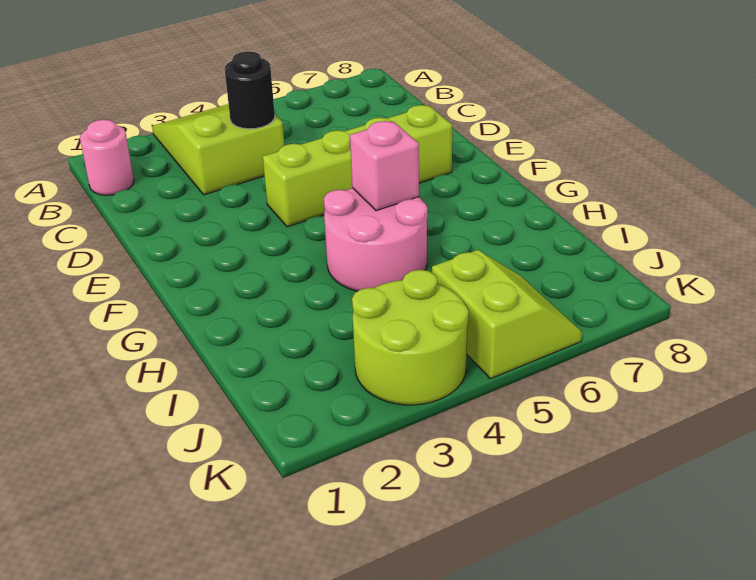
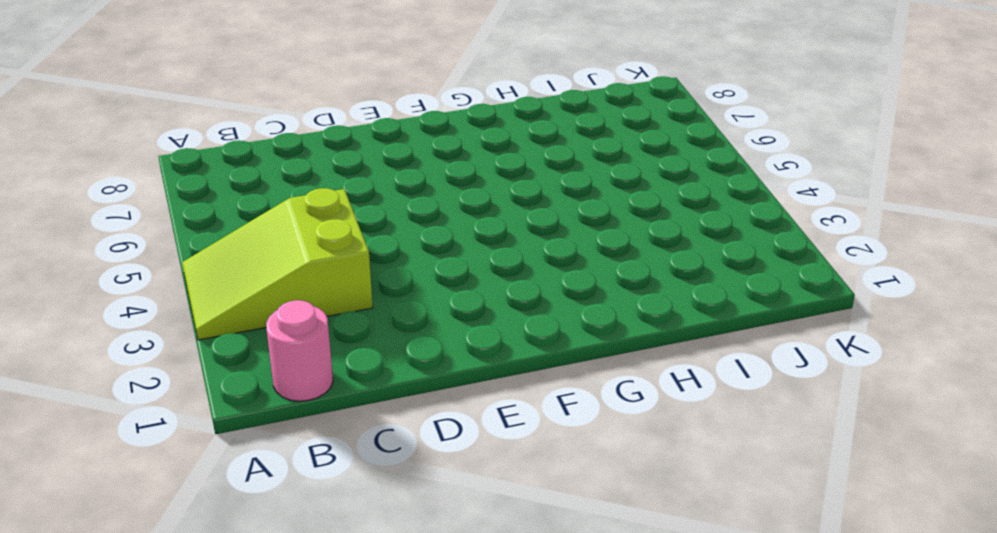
none -> lime brick E4:E7 level 1
none -> pink round brick G4:H5 level 1

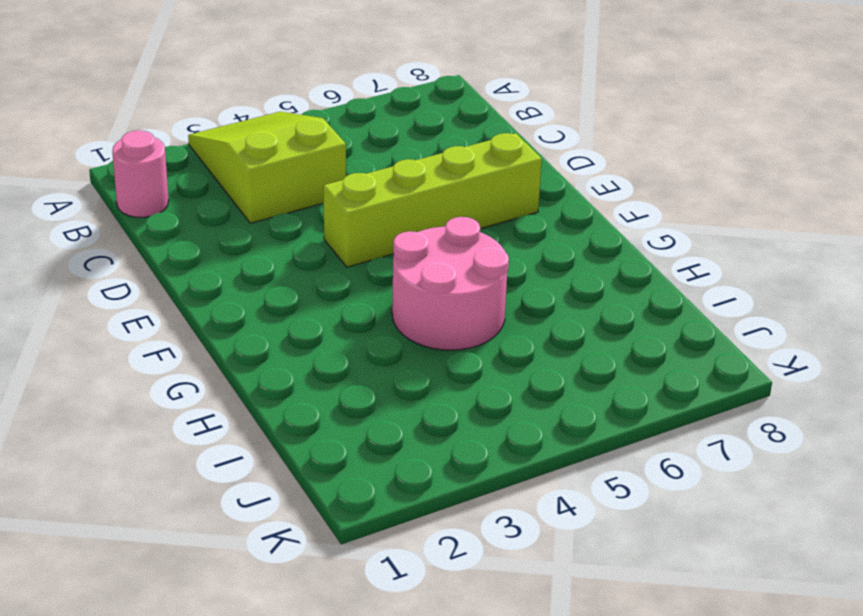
none -> lime round brick J3:K4 level 1
none -> lime slope J5:K6 level 1 top 5

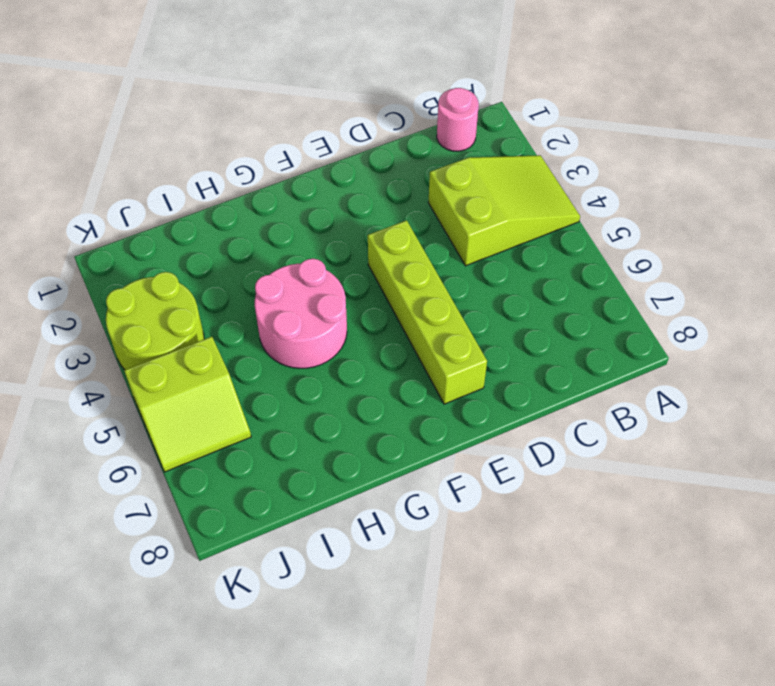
none -> black round brick C4 level 2
none -> pink brick G5 level 2

